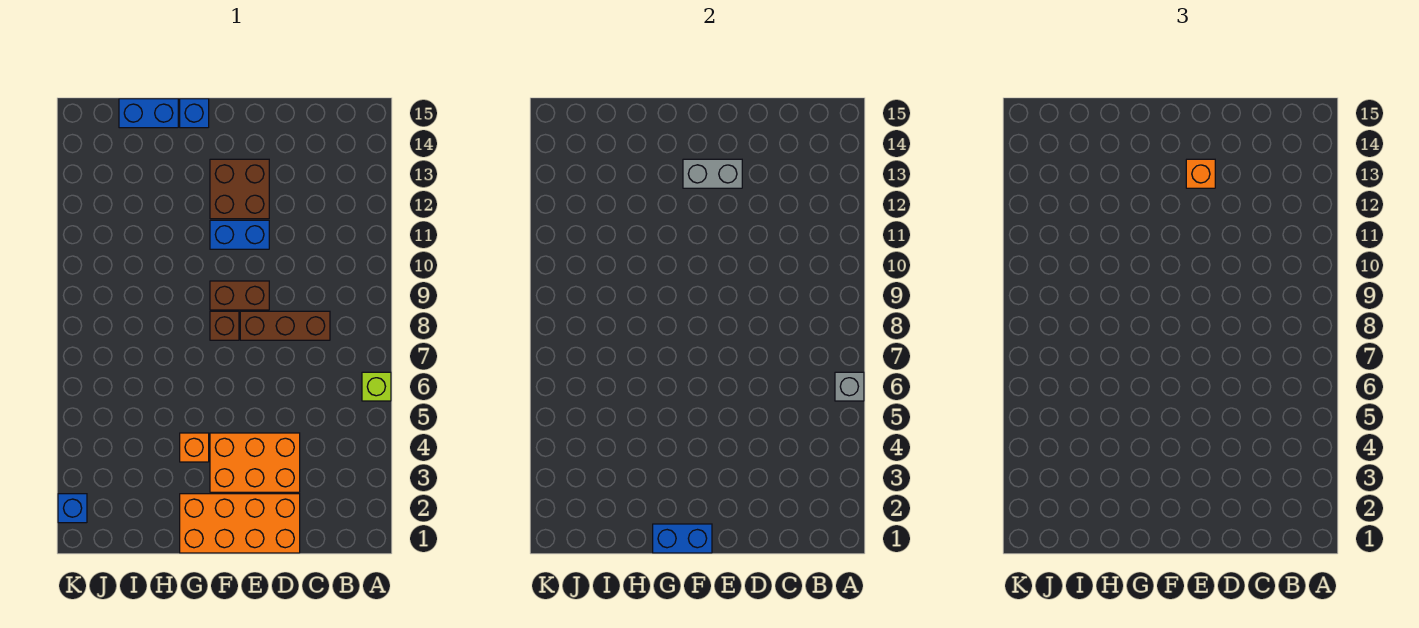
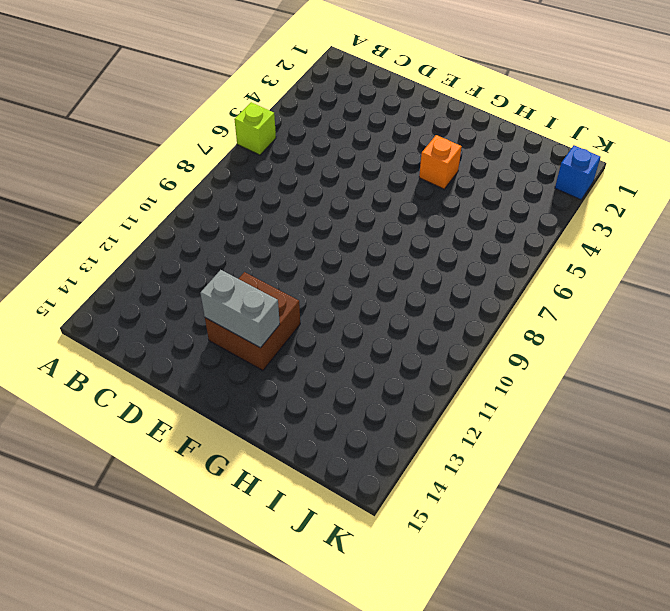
none -> brown brick C8:E8 level 1
none -> orange brick D1:G2 level 1
none -> orange brick D3:F4 level 1

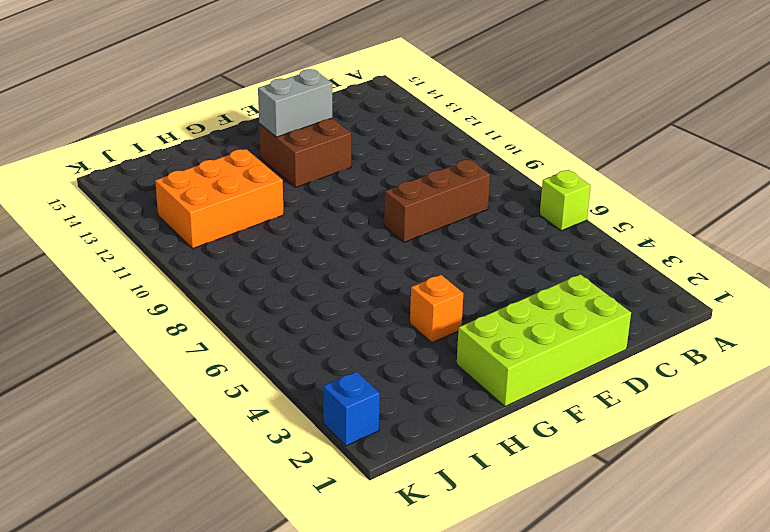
lime brick D1:G2 level 1 -> orange brick D1:G2 level 1
orange brick H11:J12 level 1 -> orange brick D3:F4 level 1
none -> brown brick E9:F9 level 1
none -> blue brick E11:F11 level 1
none -> brown brick F8 level 1

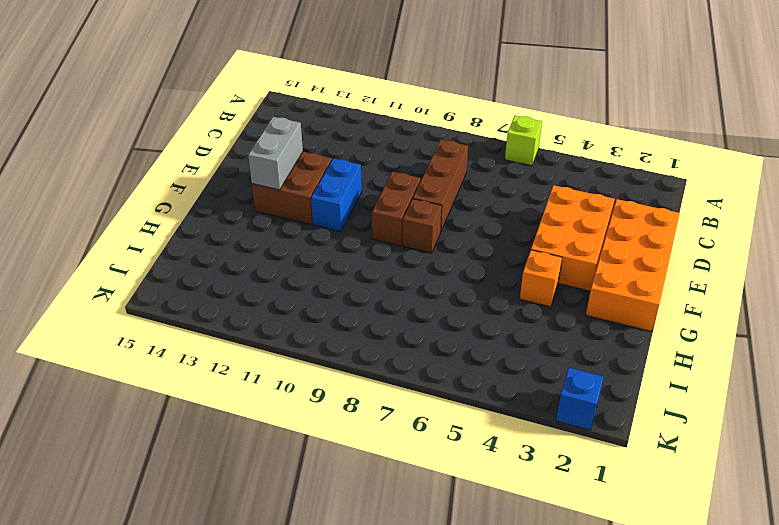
none -> blue brick G15 level 1
none -> blue brick H15:I15 level 1
none -> grey brick A6 level 2

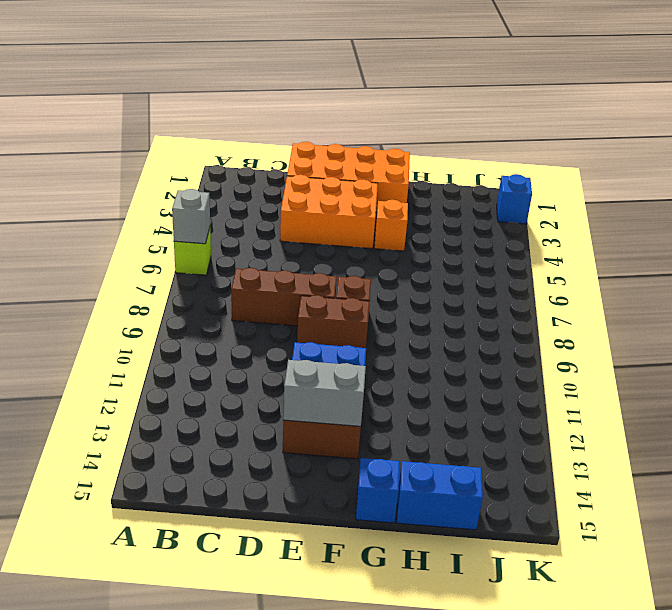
none -> blue brick F1:G1 level 2
none -> orange brick E13 level 3

